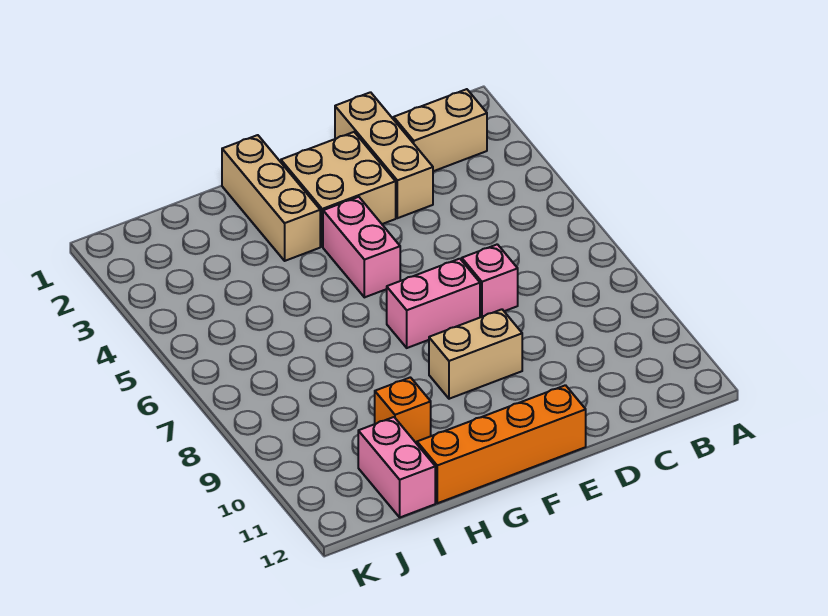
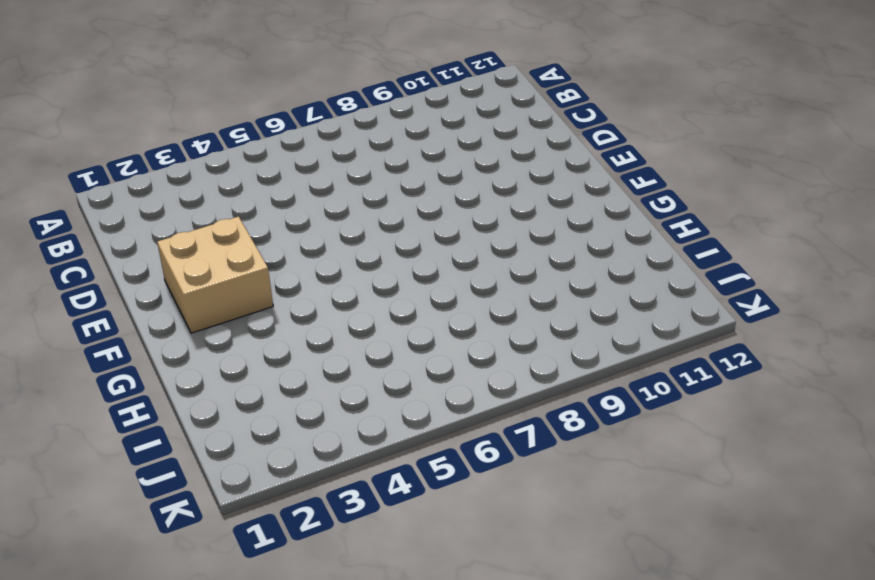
none -> tan brick B2:C2 level 1
none -> tan brick D1:D3 level 1

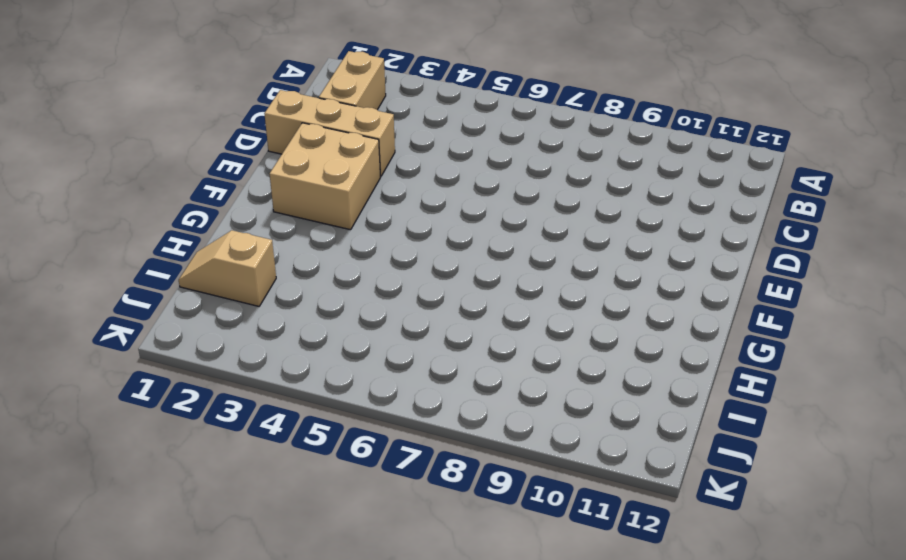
tan slope I1:I2 level 1 top 2 -> none
none -> pink brick D7 level 1
none -> pink brick E7:F7 level 1

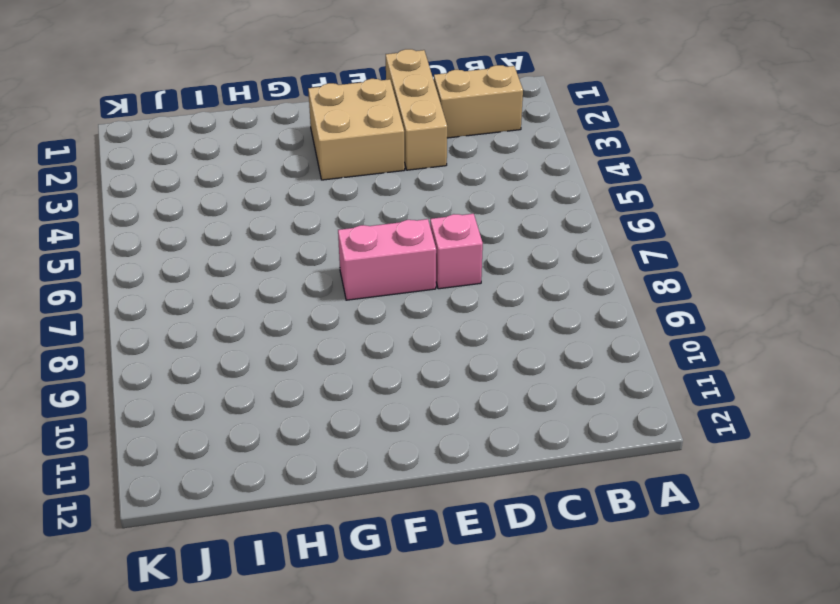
none -> tan brick E9:F9 level 1
none -> orange brick E12:H12 level 1

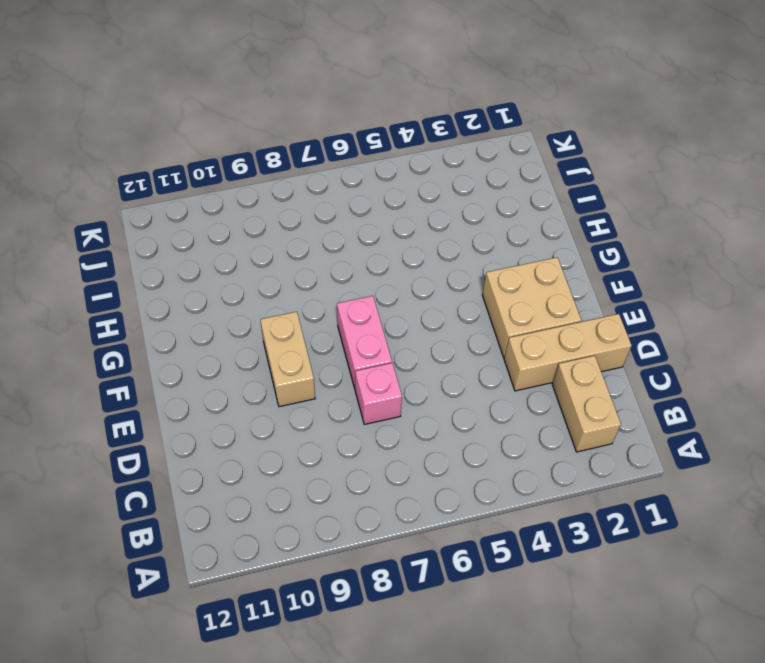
none -> orange brick E12:H12 level 1
none -> pink brick F4:F5 level 1

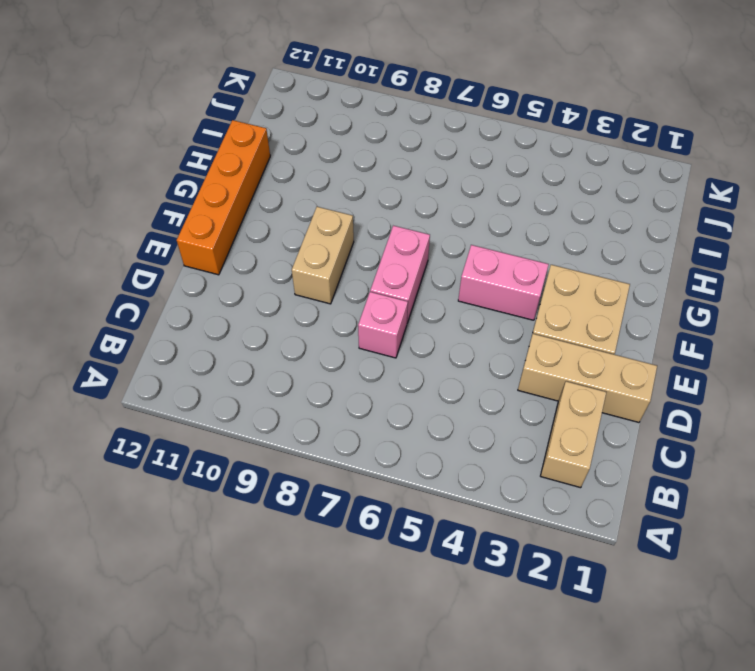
none -> tan brick G1:G3 level 1
none -> orange brick H10 level 1

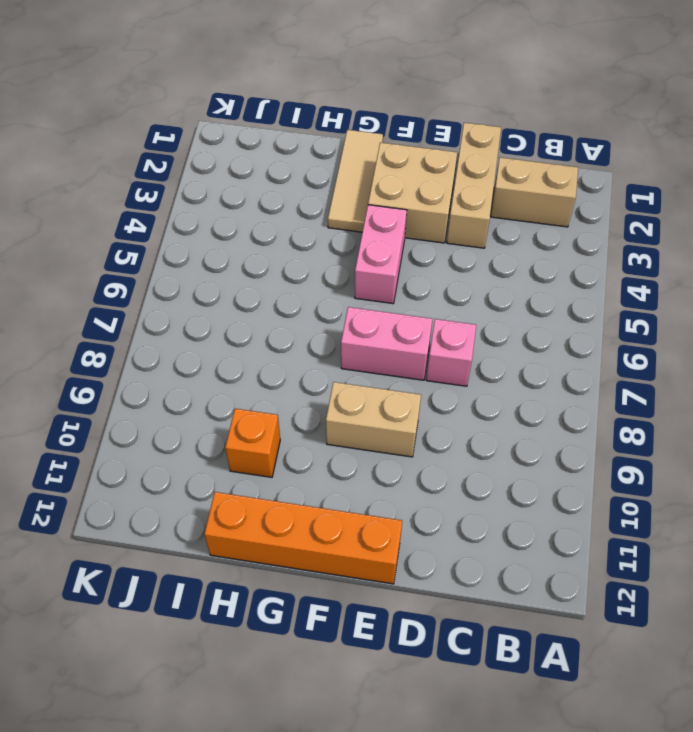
tan tile G1:G3 level 1 -> tan brick G1:G3 level 1
none -> pink brick I11:I12 level 1

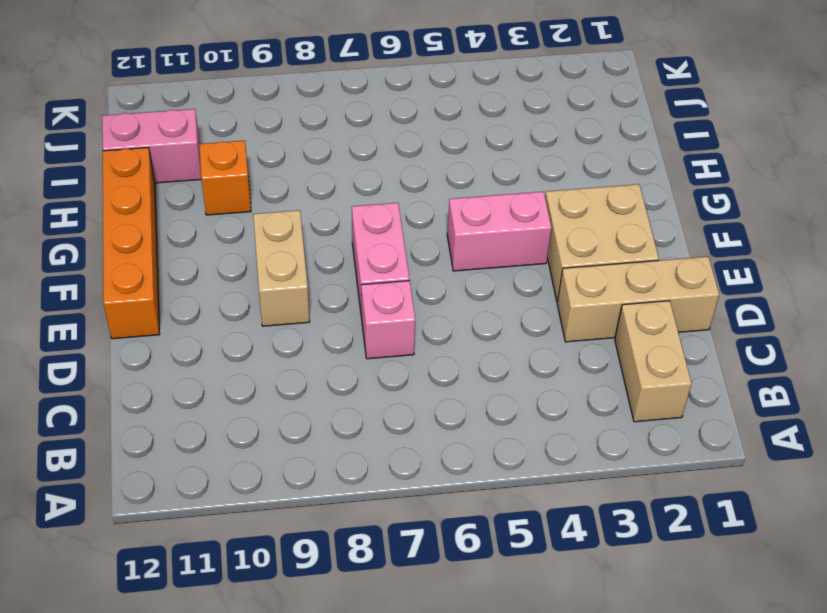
none -> tan brick G1:G3 level 1

